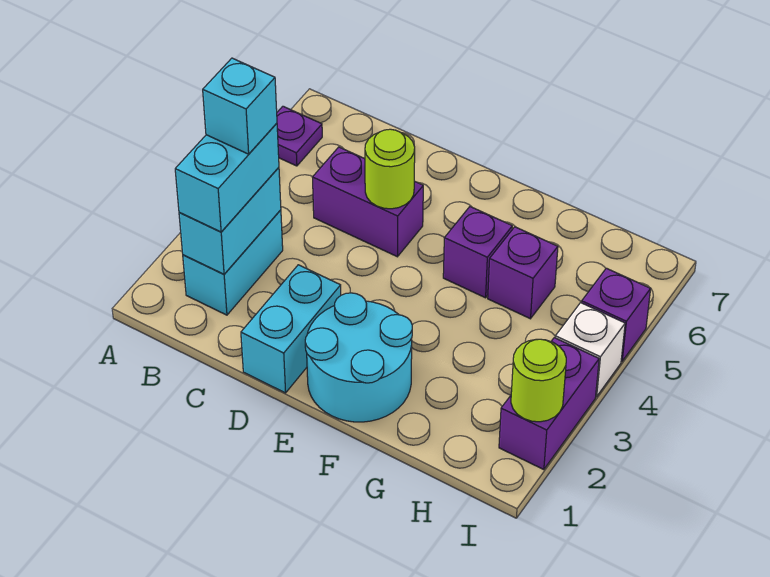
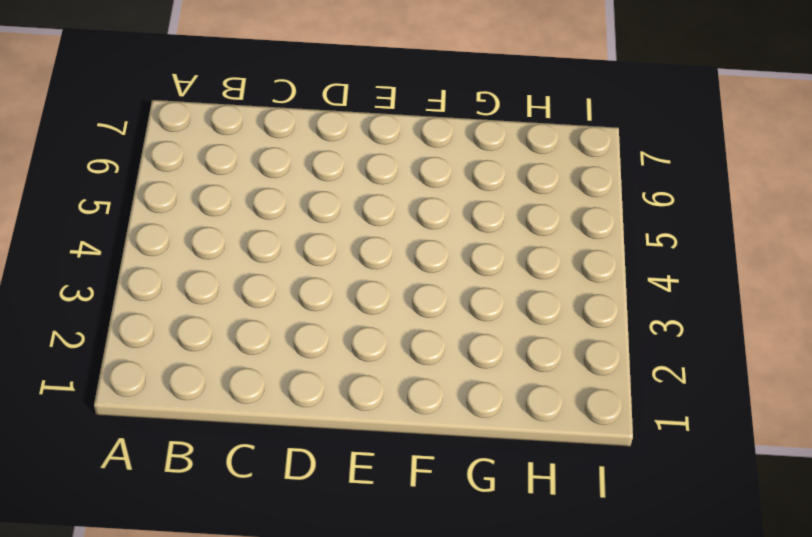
none -> purple plate A6 level 1
none -> cyan brick B2:B3 level 1
none -> purple brick C5:D5 level 1

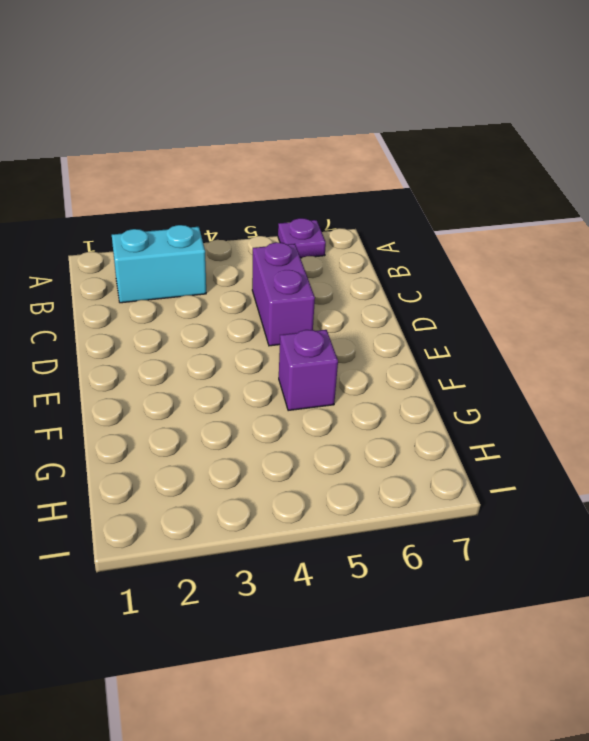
none -> cyan brick D1:D2 level 1
none -> cyan round brick E1:F2 level 1
none -> purple brick G5 level 1

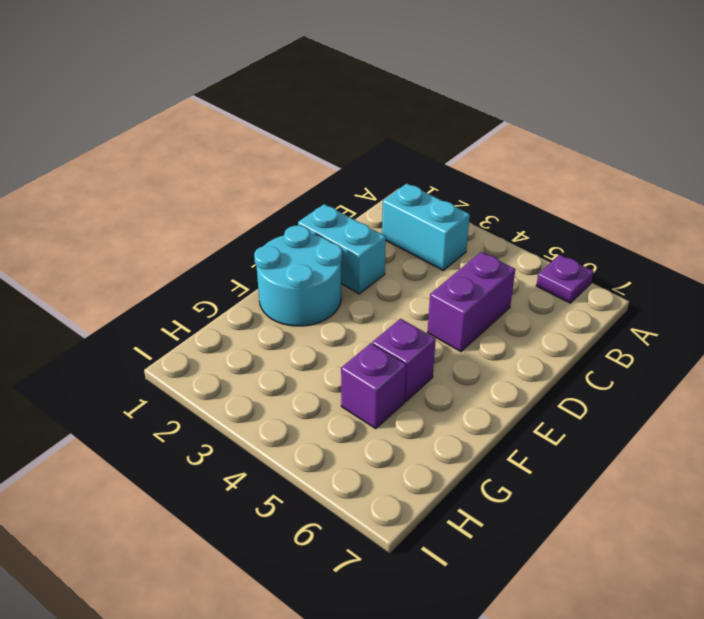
none -> purple brick I2:I3 level 1
none -> white brick I4 level 1
none -> purple brick I5 level 1

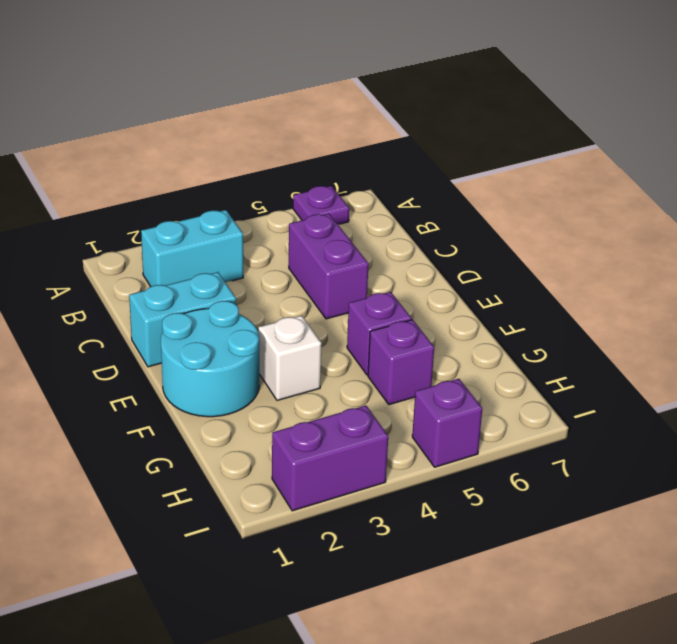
white brick F3 level 1 -> white brick I4 level 1
none -> cyan brick B2:B3 level 2
none -> lime round brick D5 level 2
none -> lime round brick I2 level 2

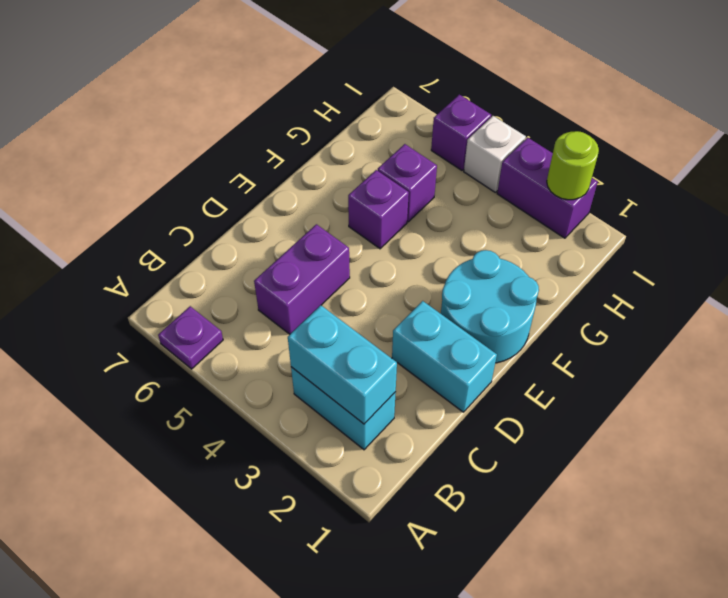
none -> lime round brick D5 level 2
none -> cyan brick B2:B3 level 3
none -> cyan brick B3 level 4

